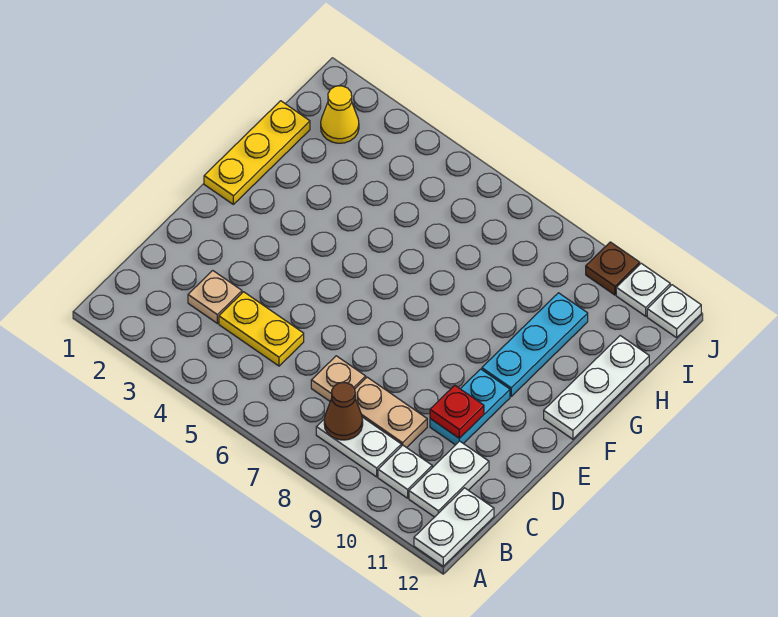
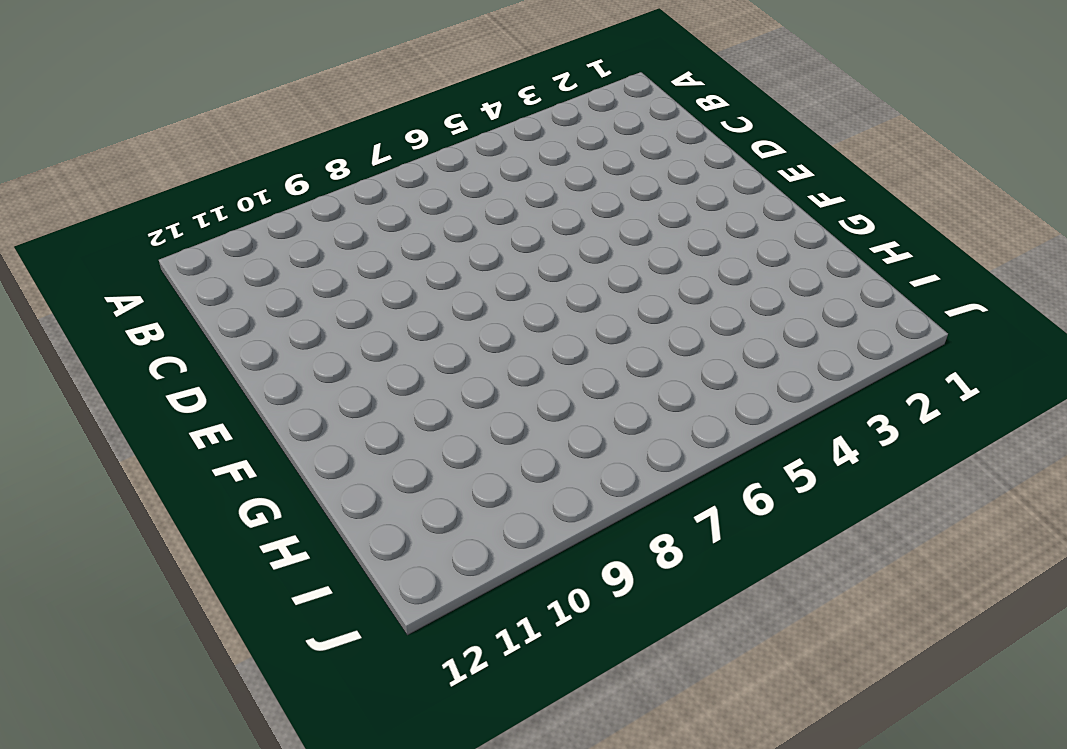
none -> white plate A12:B12 level 1
none -> white plate B8:B9 level 1
none -> white plate B10 level 1

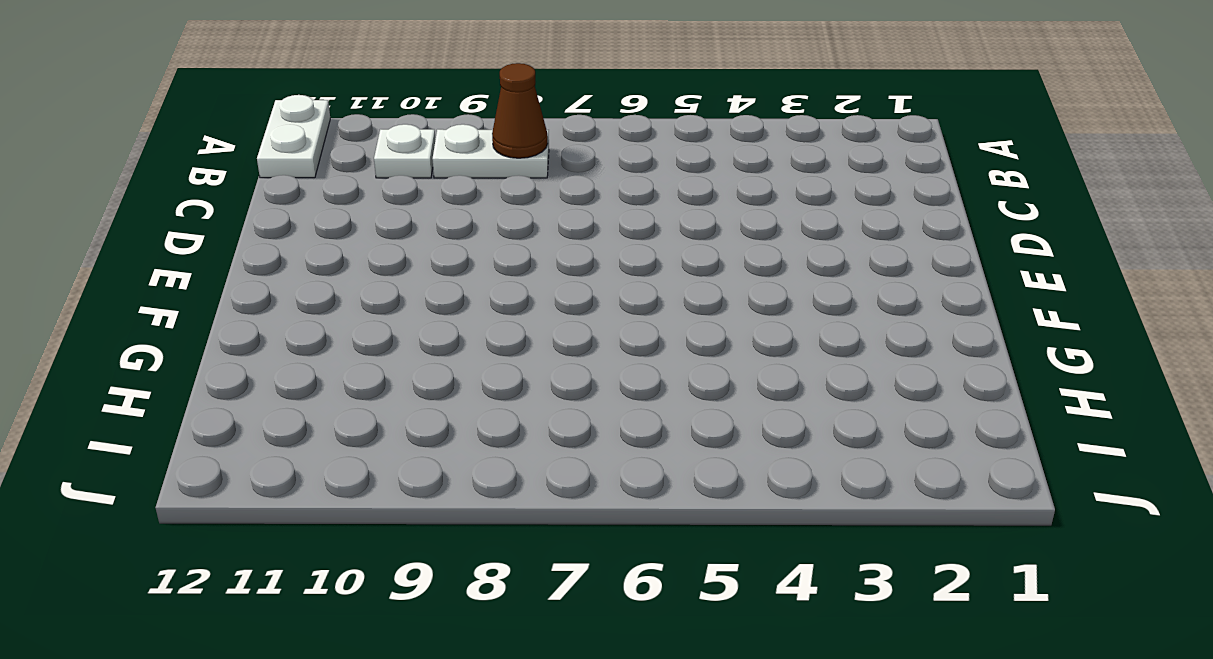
none -> white plate B11:C11 level 1
none -> tan plate C3 level 1
none -> yellow plate C4:C5 level 1

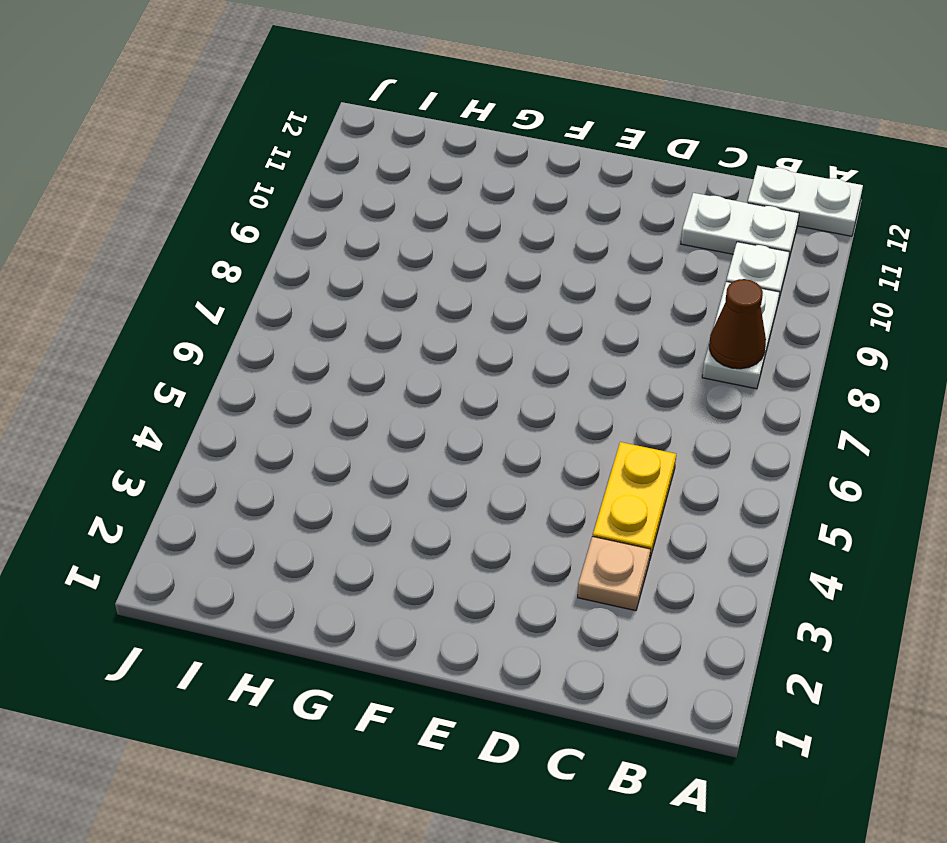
none -> tan plate C7 level 1
none -> tan plate C8:C9 level 1
none -> cyan plate D10:E10 level 1

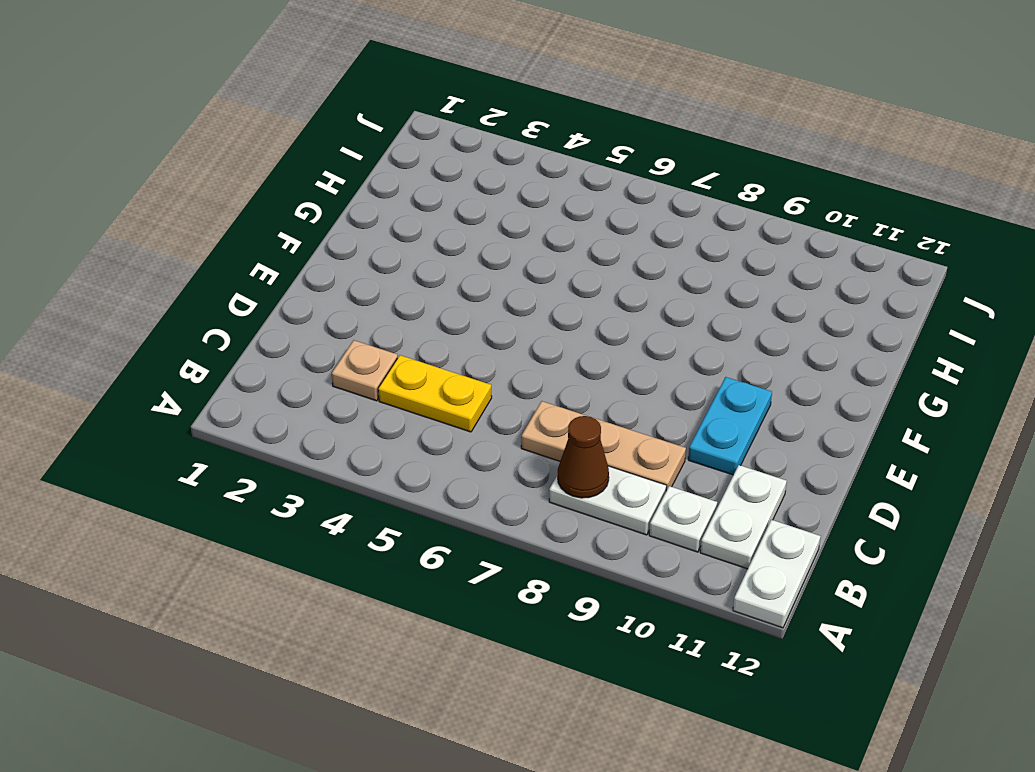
none -> yellow plate F1:H1 level 1
none -> cyan plate F10:H10 level 1
none -> white plate F12:H12 level 1

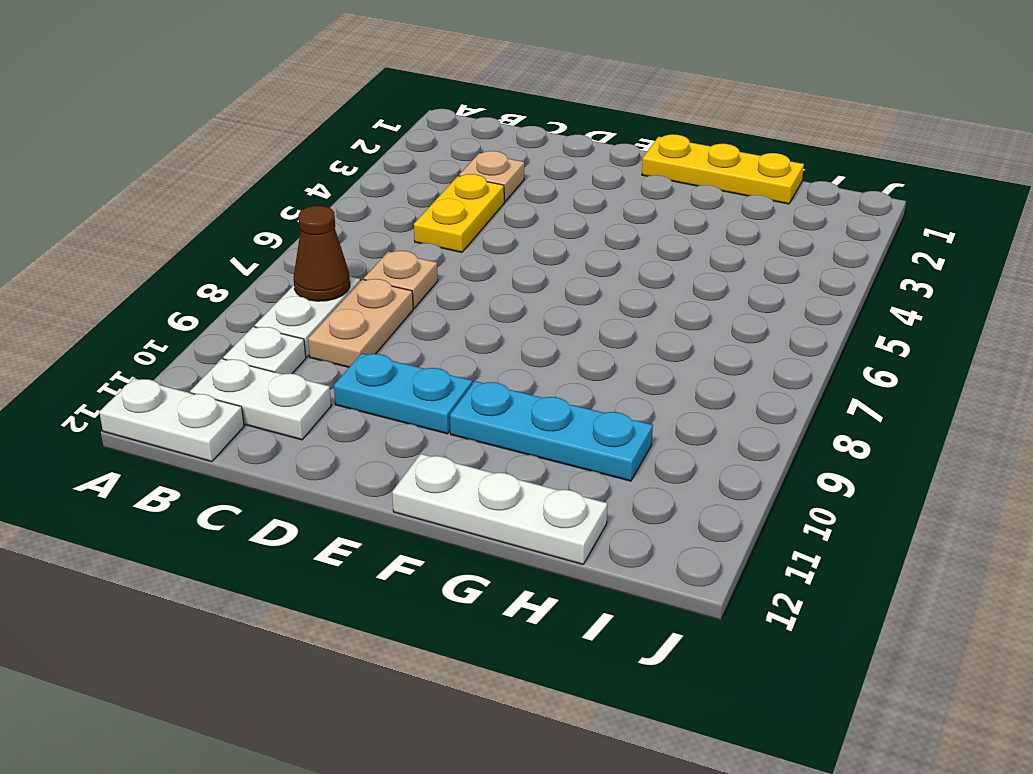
none -> yellow cone I2 level 1
none -> brown plate J10 level 1
none -> white plate J11 level 1

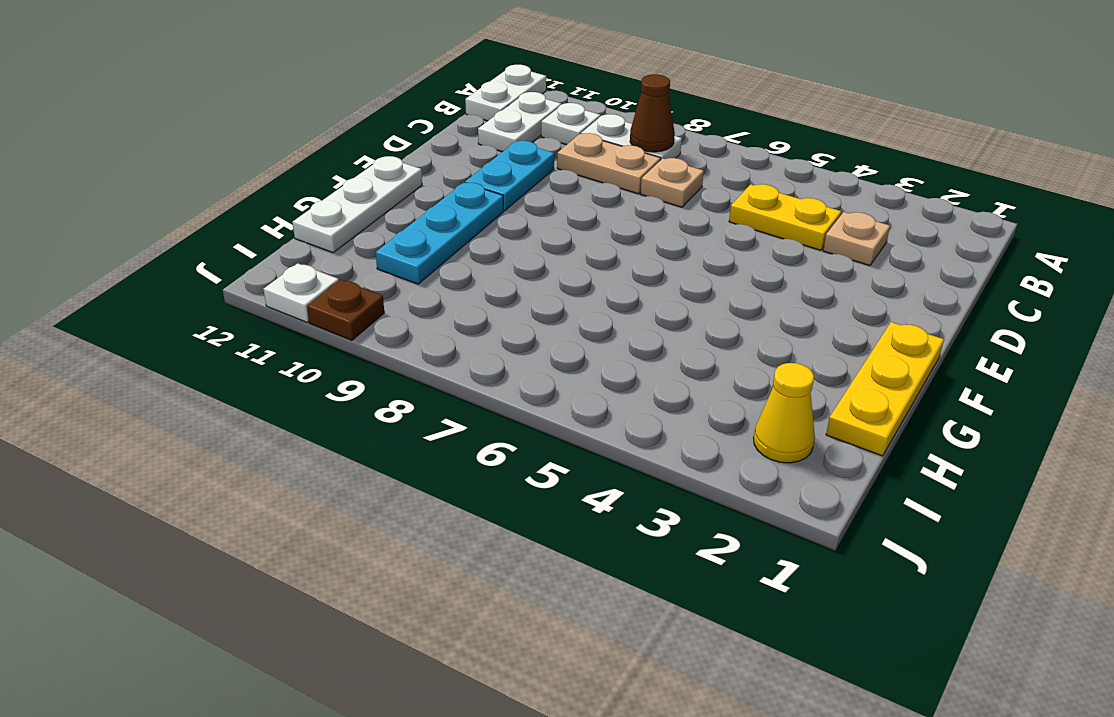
none -> white plate J12 level 1
none -> red plate D10 level 2

